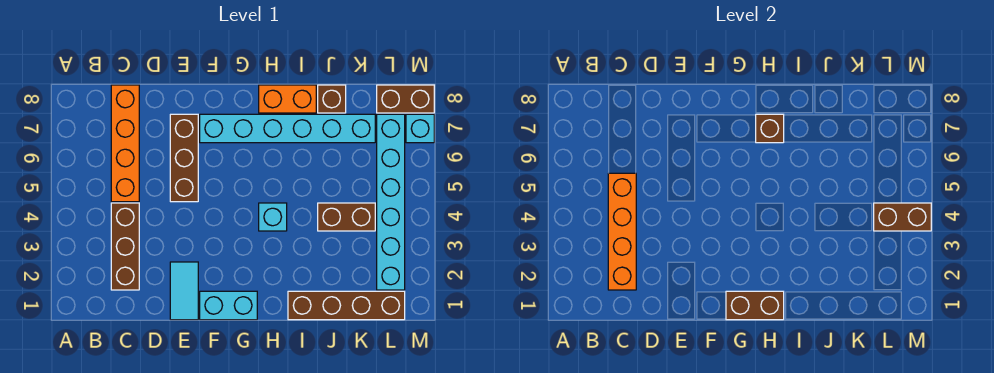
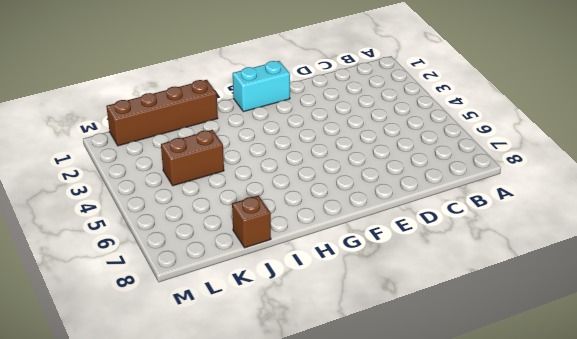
none -> brown brick C2:C4 level 1
none -> orange brick C5:C8 level 1
none -> cyan tile E1:E2 level 1

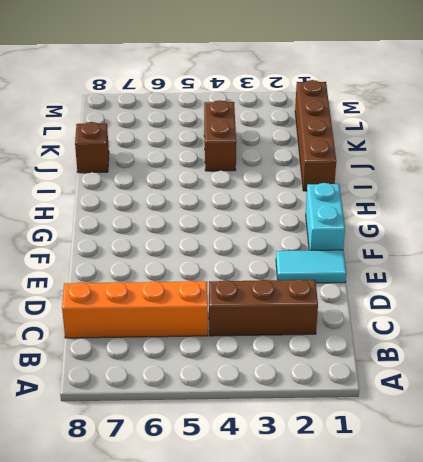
none -> brown brick E5:E7 level 1
none -> cyan brick F7:K7 level 1
none -> cyan brick H4 level 1

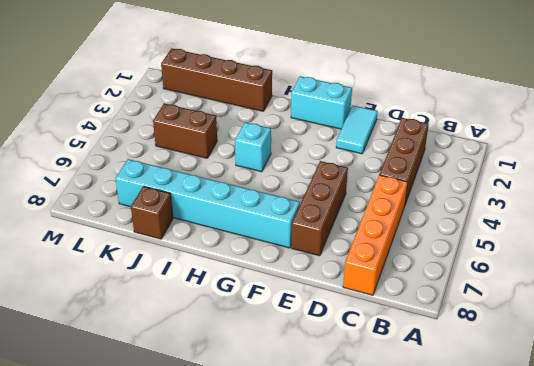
none -> orange brick H8:I8 level 1
none -> cyan brick L2:L7 level 1
none -> brown brick L8:M8 level 1

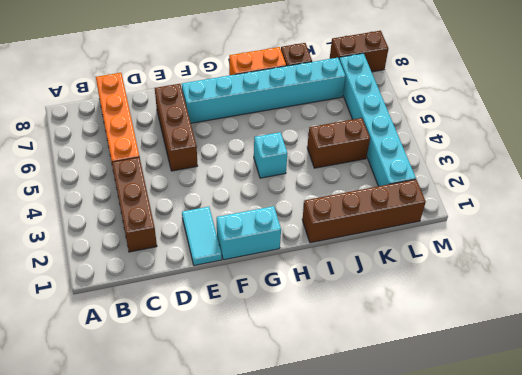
none -> cyan brick M7 level 1
none -> orange brick C2:C5 level 2
none -> brown brick G1:H1 level 2

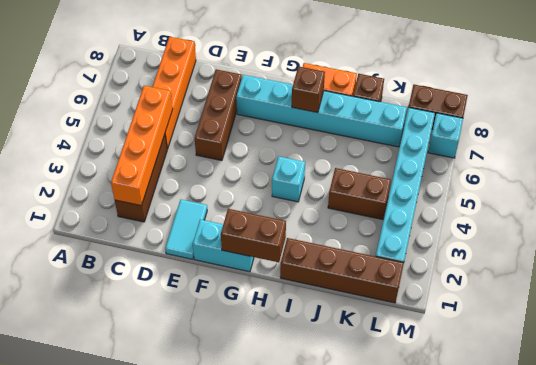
none -> brown brick L4:M4 level 2

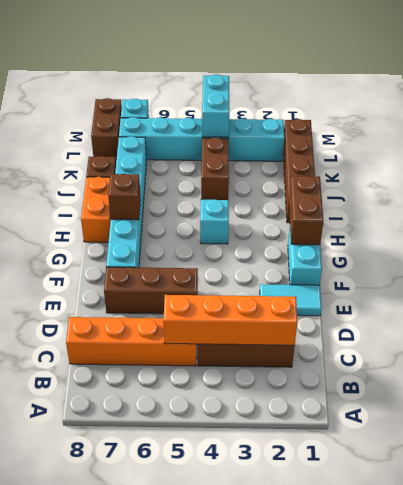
cyan brick L4:M4 level 2 -> brown brick L4:M4 level 2

